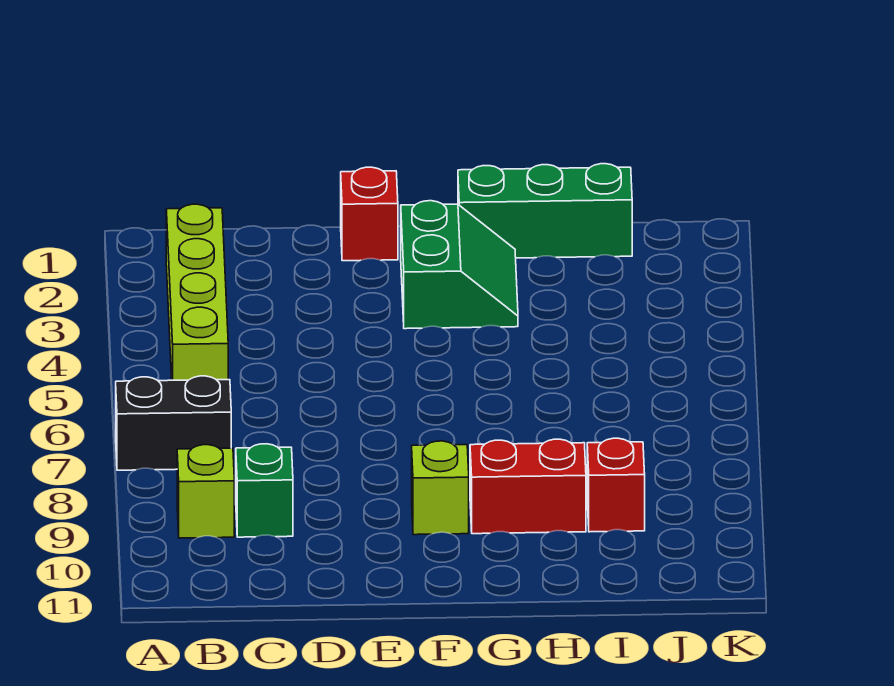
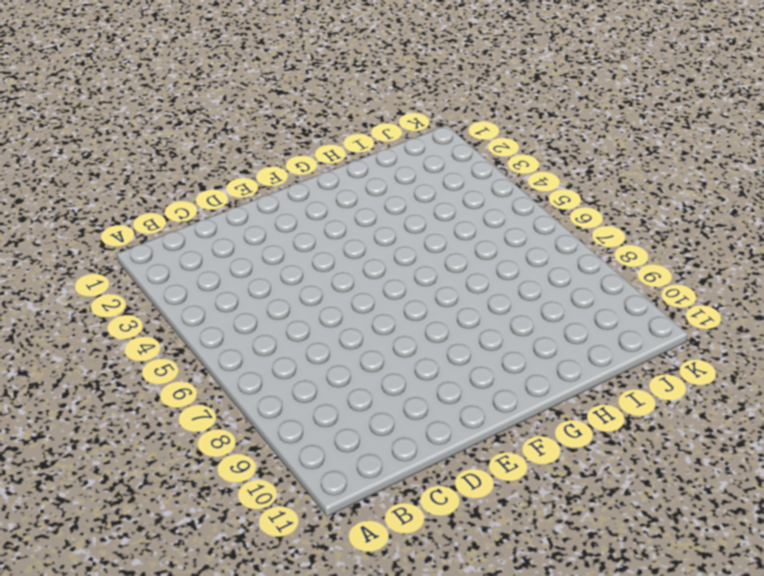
none -> black brick A7:B7 level 1
none -> lime brick B2:B5 level 1

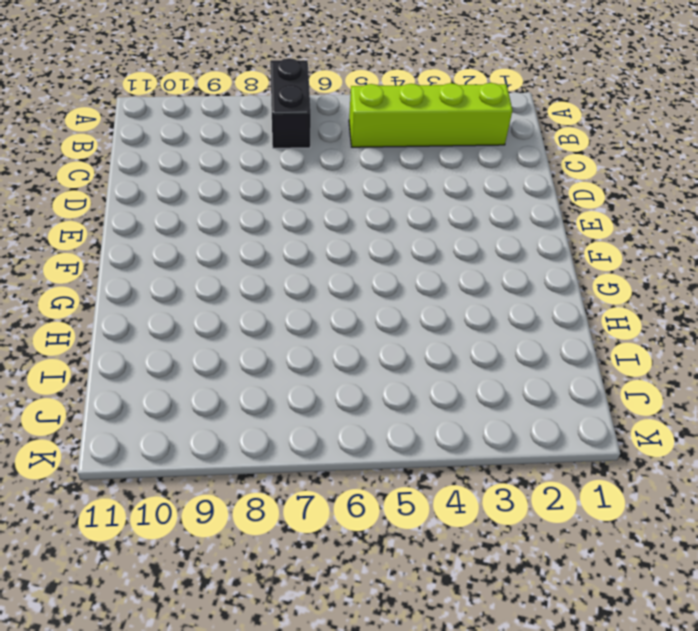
none -> lime brick B9 level 1
none -> green brick C9 level 1

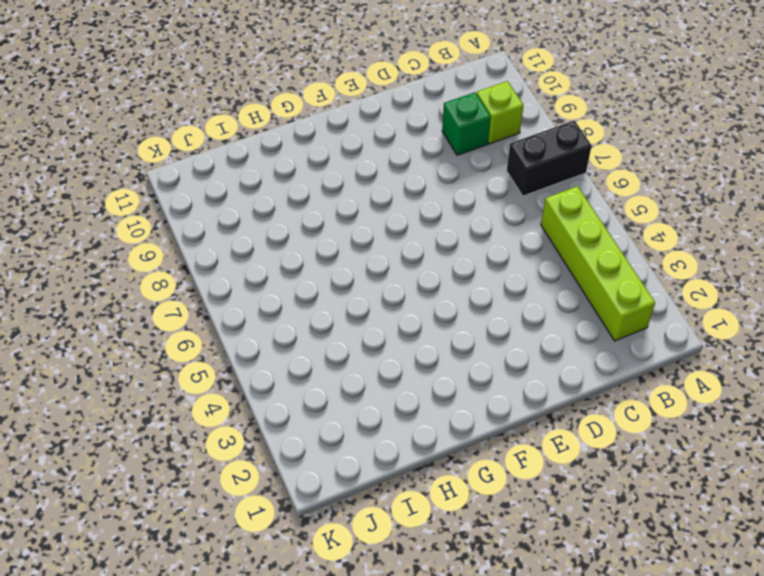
none -> red brick E1 level 1
none -> green slope F2:G3 level 1 top F

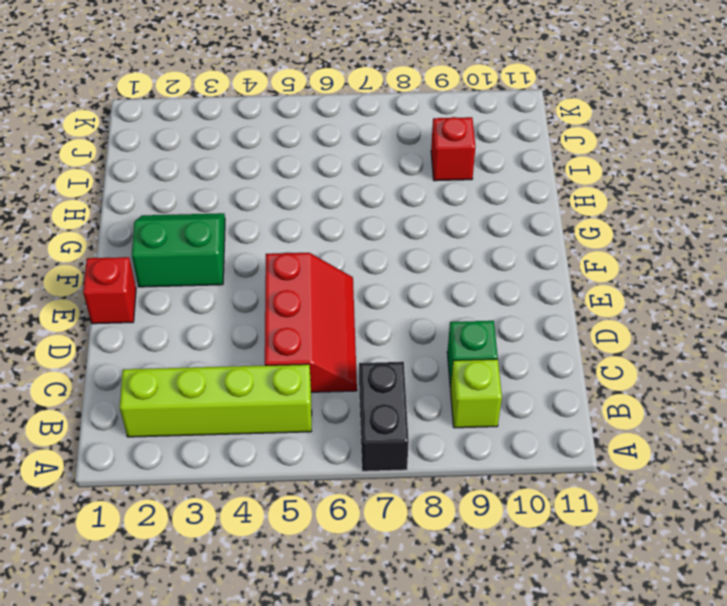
red slope C5:E6 level 1 top 5 -> none
none -> lime brick F9 level 1
none -> green brick G1:I1 level 1

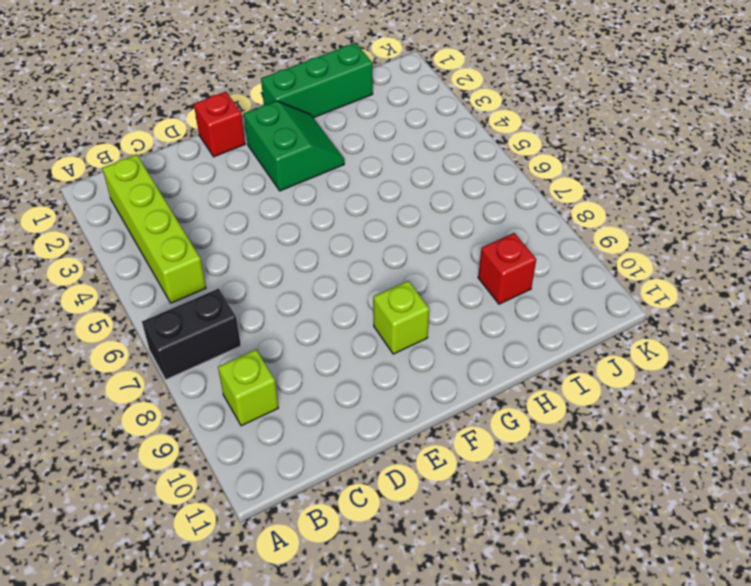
none -> green brick C9 level 1
none -> red brick G9:H9 level 1

